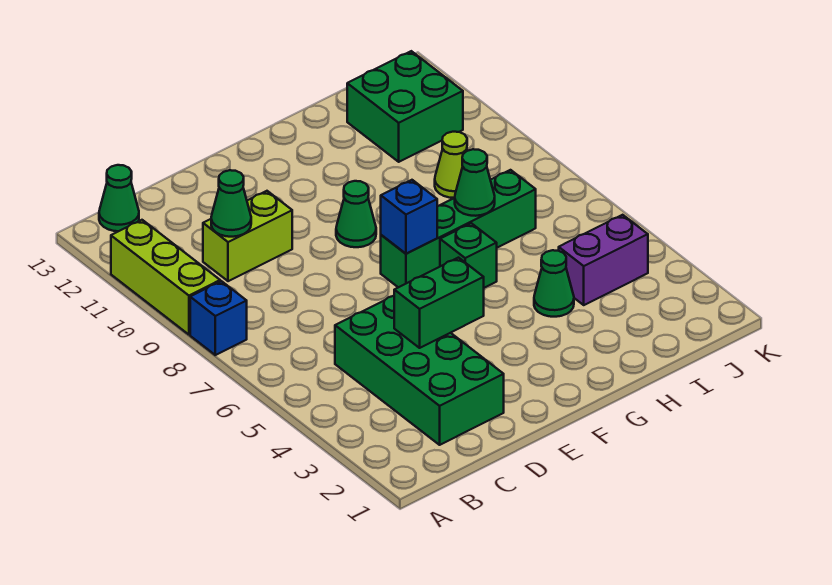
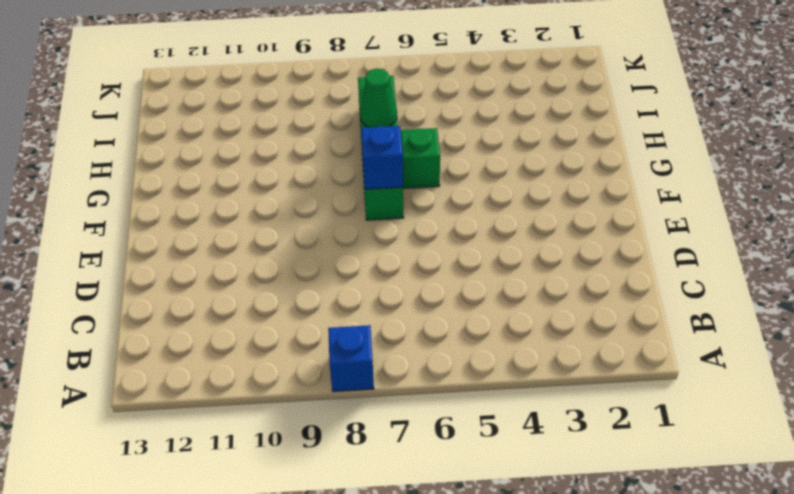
none -> lime brick A9:A11 level 1
none -> green cone B13 level 1
none -> green brick C2:D5 level 1

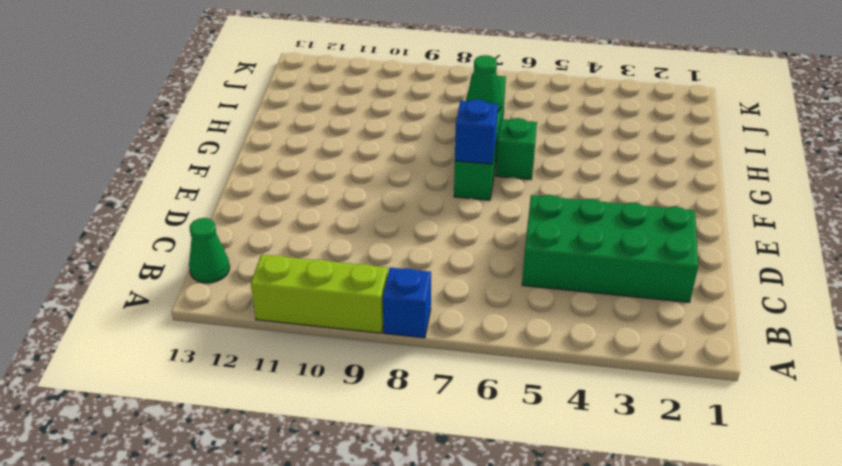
none -> lime brick C10:D10 level 1
none -> green cone F9 level 1
none -> green cone H4 level 1

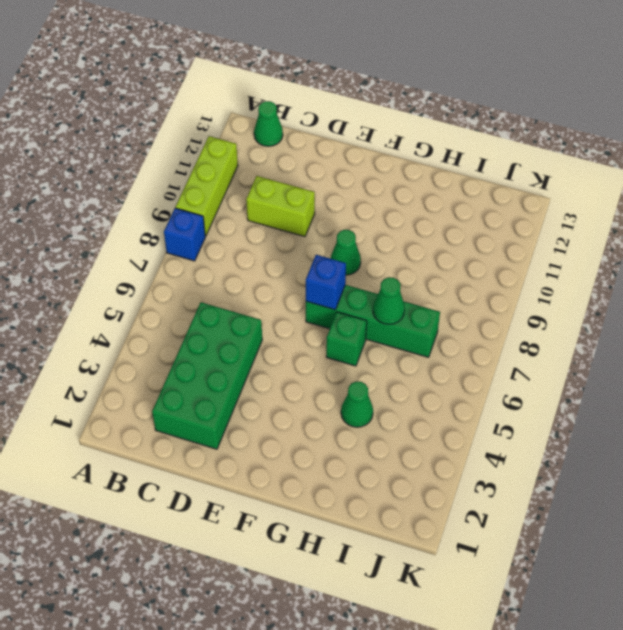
none -> purple brick I4:J4 level 1
none -> lime cone I9 level 1
none -> green brick I11:J12 level 1

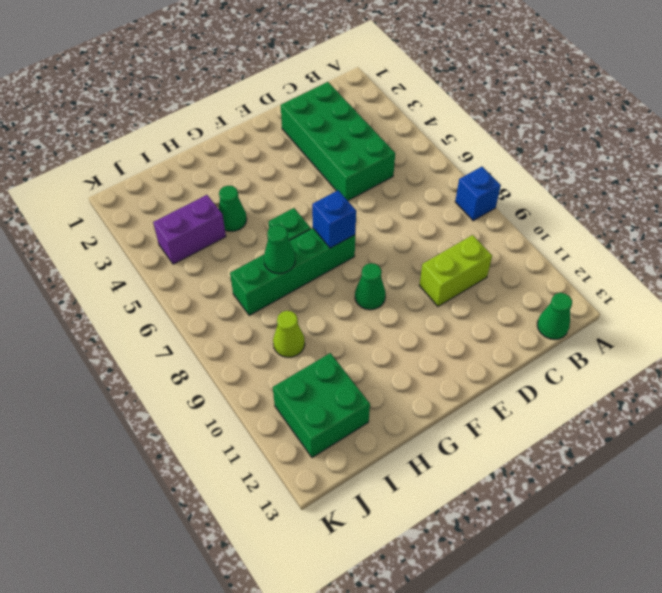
none -> lime brick A9:A11 level 1
none -> green cone C10 level 2
none -> green brick D4:E4 level 2

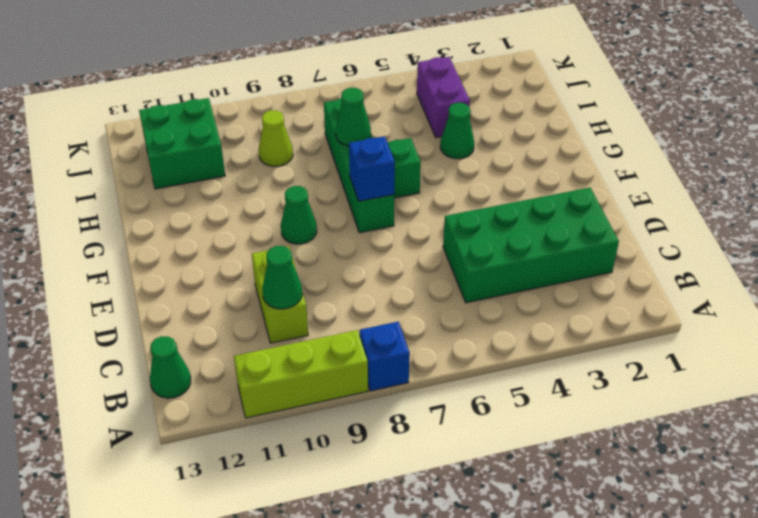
none -> green brick D4:E4 level 2

